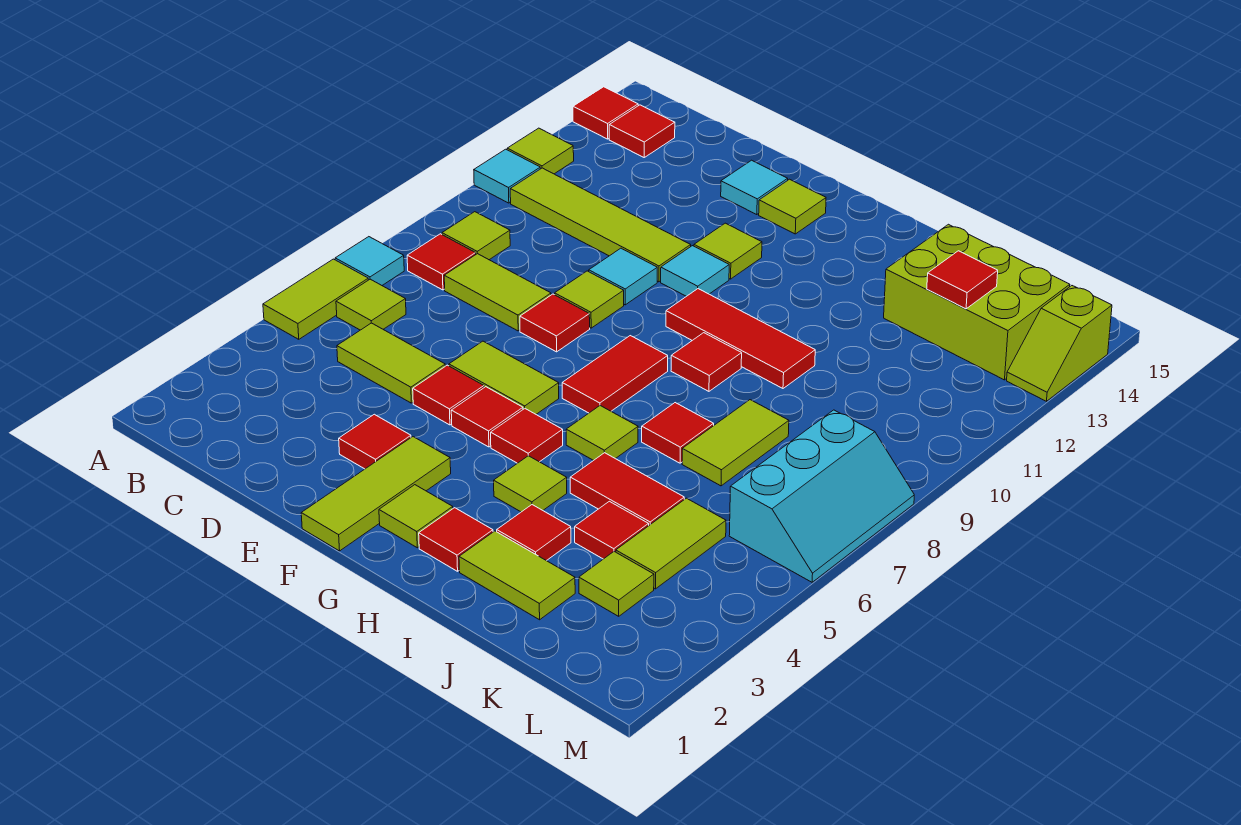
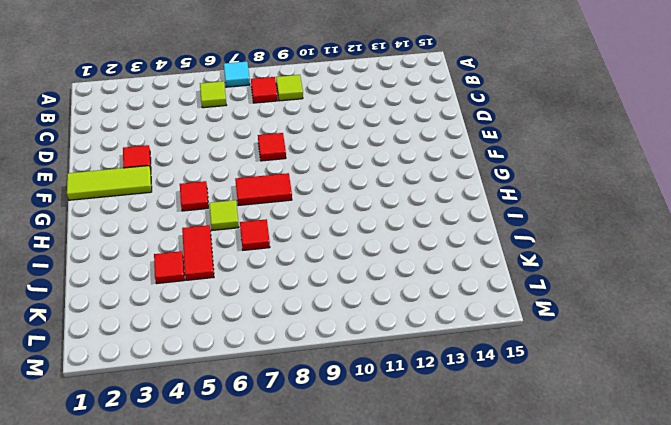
none -> lime tile A5:A6 level 1
none -> cyan tile A11 level 1
none -> lime tile A12 level 1
none -> red tile A14 level 1

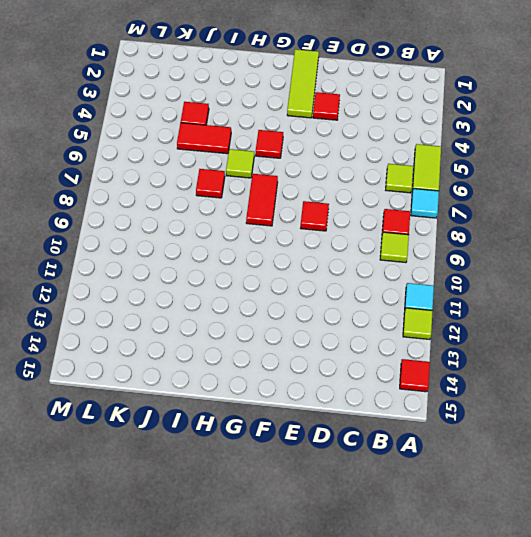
none -> lime tile B11:E11 level 1
none -> red tile B14 level 1
none -> lime tile C5:D5 level 1
none -> lime tile C8:D8 level 1

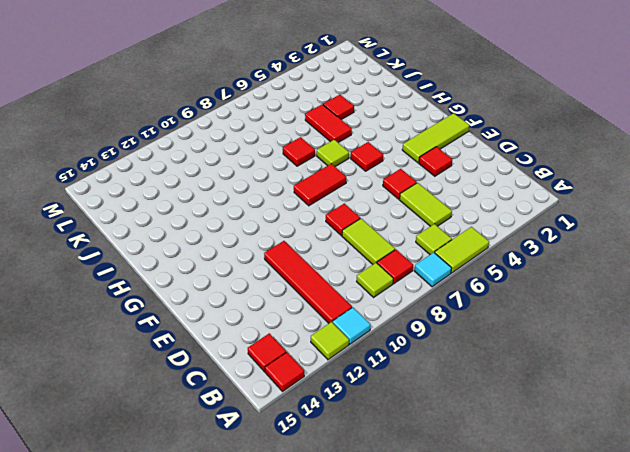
red tile B11:E11 level 1 -> lime tile B11:E11 level 1
none -> lime tile E6:F6 level 1
none -> lime tile E9 level 1
none -> cyan tile E10 level 1
none -> cyan tile E14 level 1

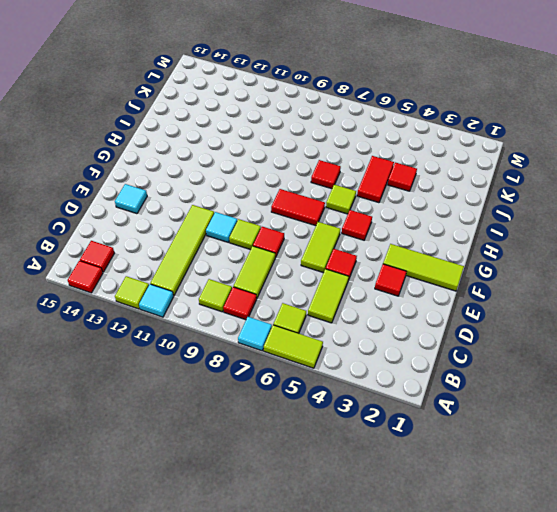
none -> red tile F5 level 1
none -> cyan tile F11 level 1
none -> lime tile F12 level 1
none -> lime tile F14 level 1

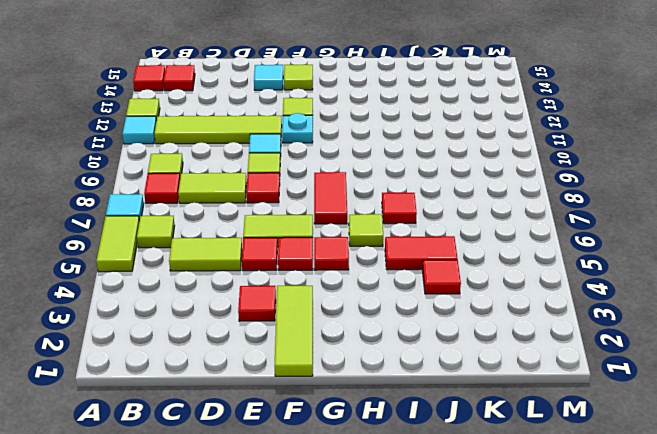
cyan plate F11 level 1 -> cyan tile F11 level 1
none -> lime tile G2 level 1
none -> red tile G10:I10 level 1
none -> red tile H2 level 1
none -> lime tile H4 level 1

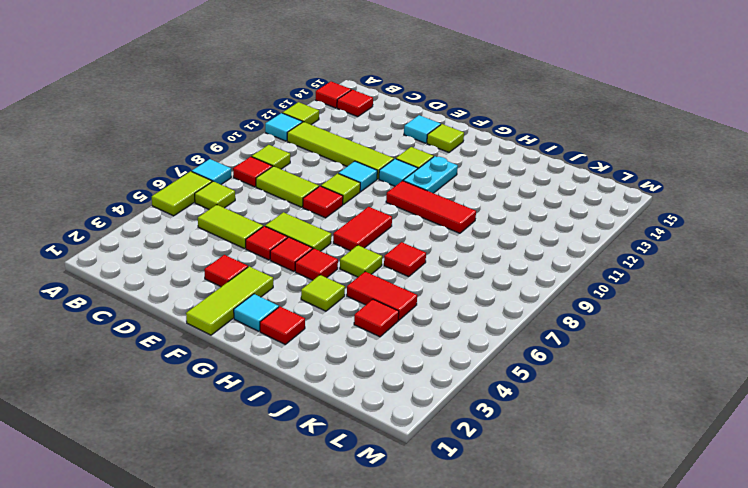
cyan tile G2 level 1 -> lime tile G2 level 1
cyan plate G11:G12 level 1 -> none
none -> red tile H9 level 1
none -> lime tile I2:J2 level 1
none -> red tile I3 level 1
none -> lime tile J7:J8 level 1

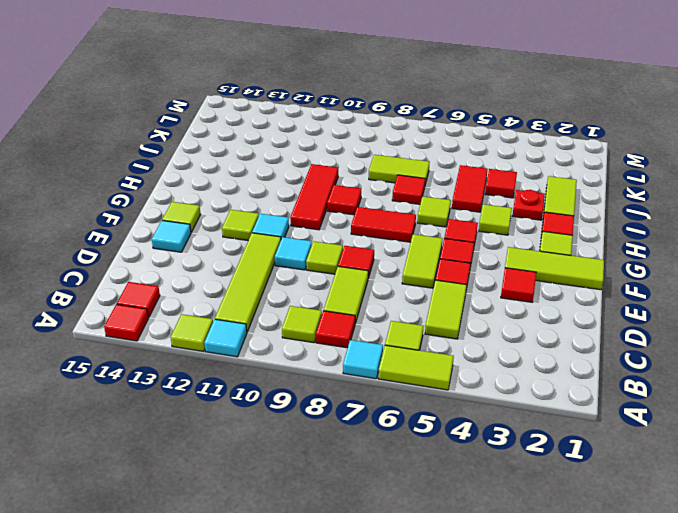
red plate I3 level 1 -> red tile I3 level 1
none -> lime brick J13:L14 level 1
none -> lime tile K3 level 1
none -> lime tile K4:K5 level 1
none -> cyan slope L6:M8 level 1 top L

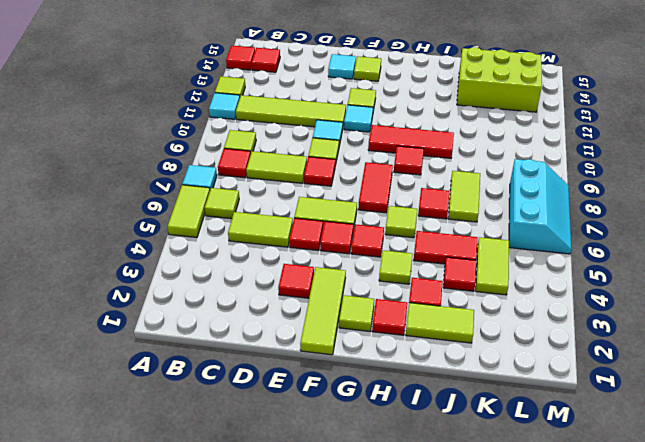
none -> lime tile K3 level 1
none -> lime slope M13:M14 level 1 top 14
none -> red tile K13 level 2

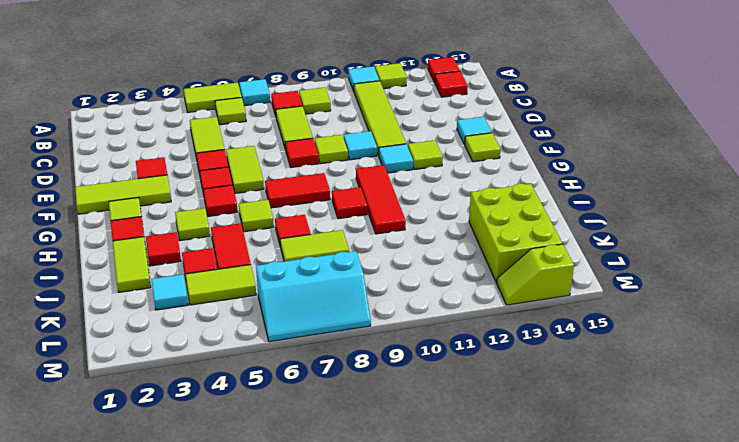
cyan tile K3 level 1 -> lime tile K3 level 1
none -> red tile K13 level 2

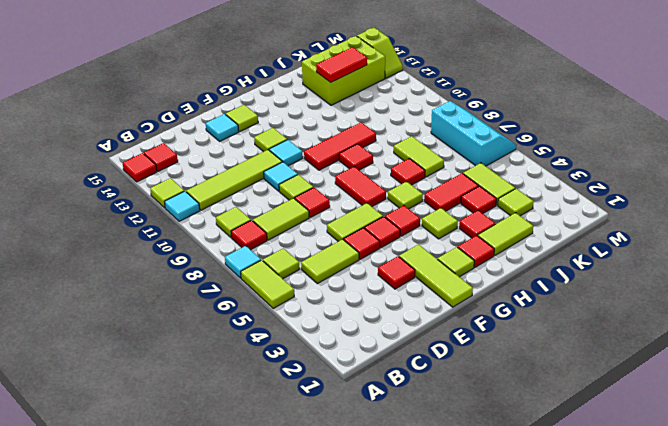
red tile J13:K13 level 2 -> red tile K13 level 2

